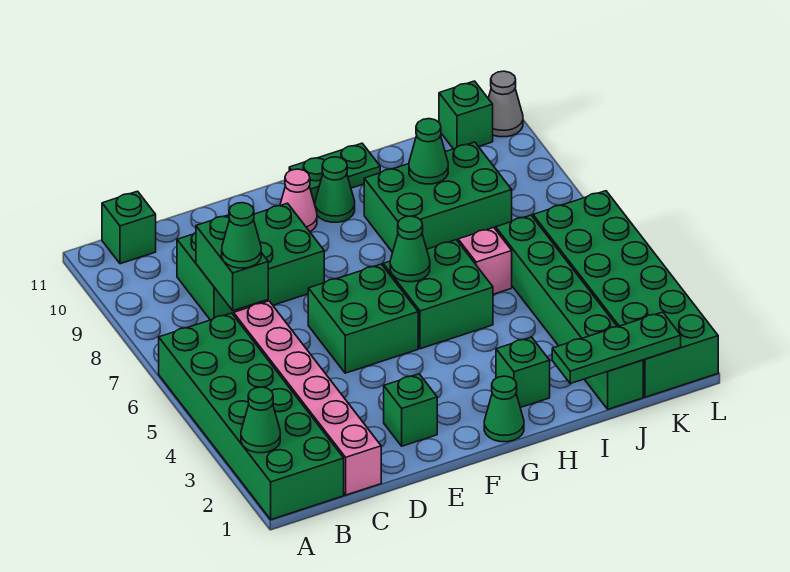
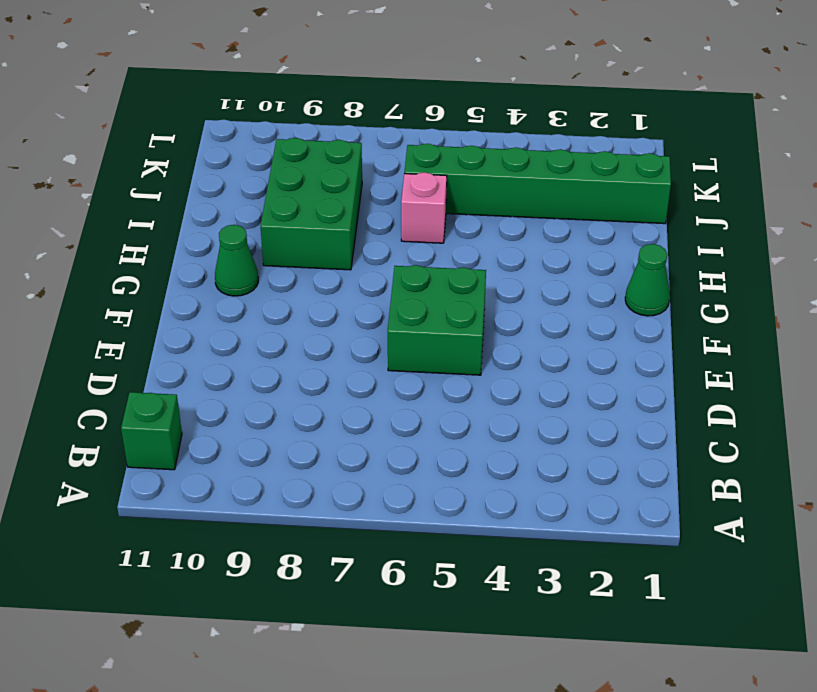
none -> green brick A1:B6 level 1
none -> pink brick C1:C6 level 1
none -> green brick C8:E9 level 1

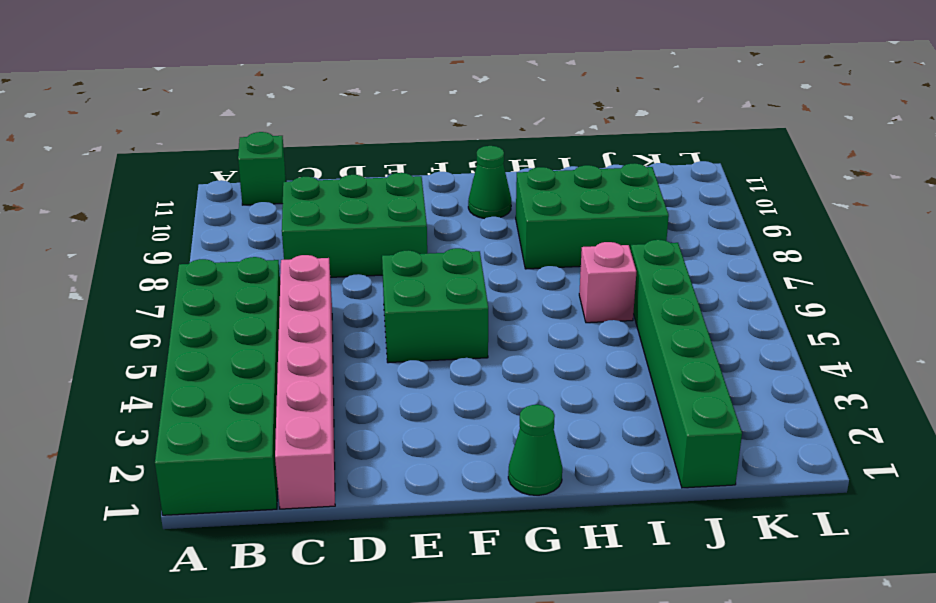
none -> green brick E2 level 1
none -> pink cone F10 level 1
none -> green brick G5:H6 level 1

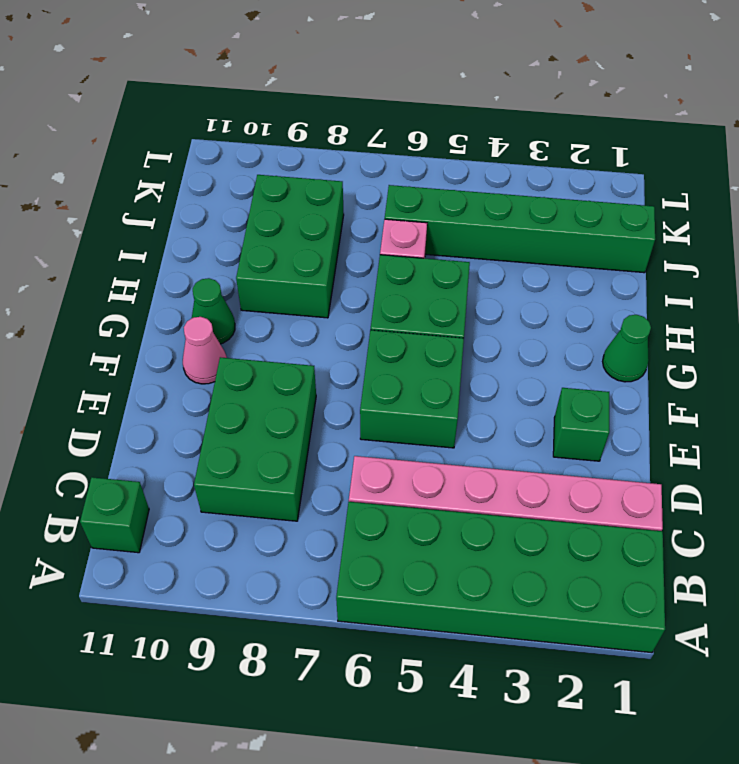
none -> green plate G11:H11 level 1
none -> green brick H2 level 1
none -> green brick K1:L6 level 1

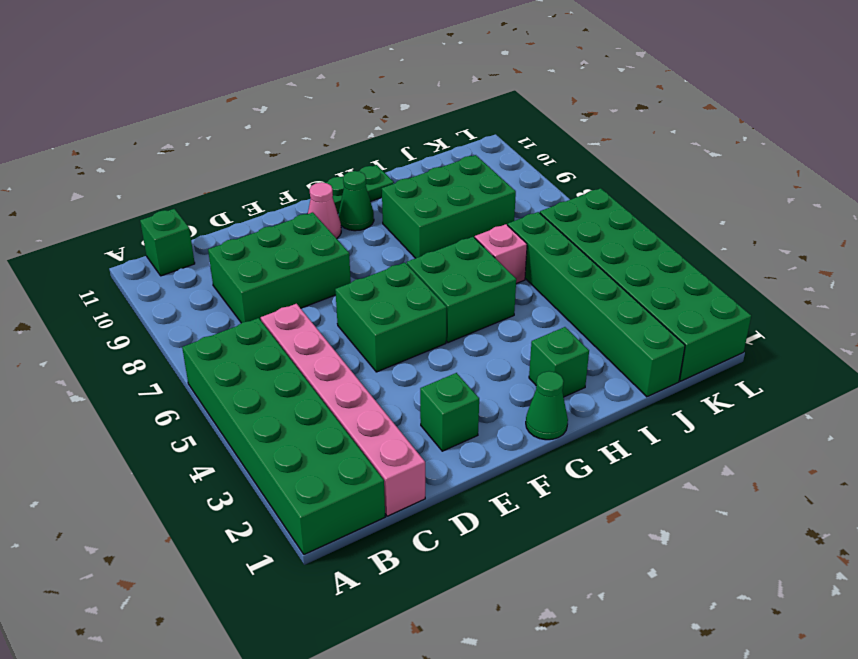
none -> green brick K11 level 1
none -> grey cone L11 level 1
none -> green cone A2 level 2

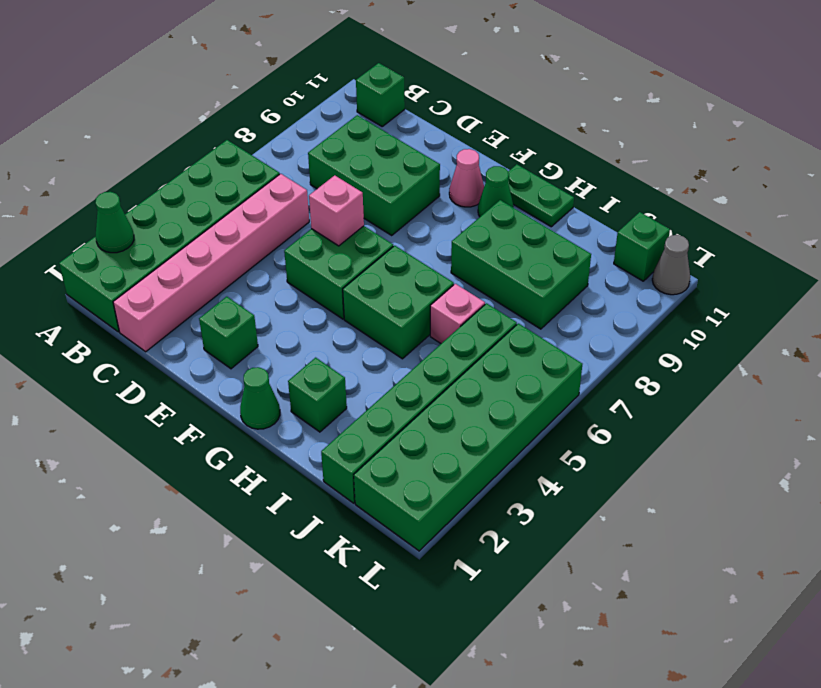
pink brick E6 level 2 -> none
none -> green brick C7:C8 level 2
none -> green cone G6 level 2
none -> green plate I1:K1 level 2

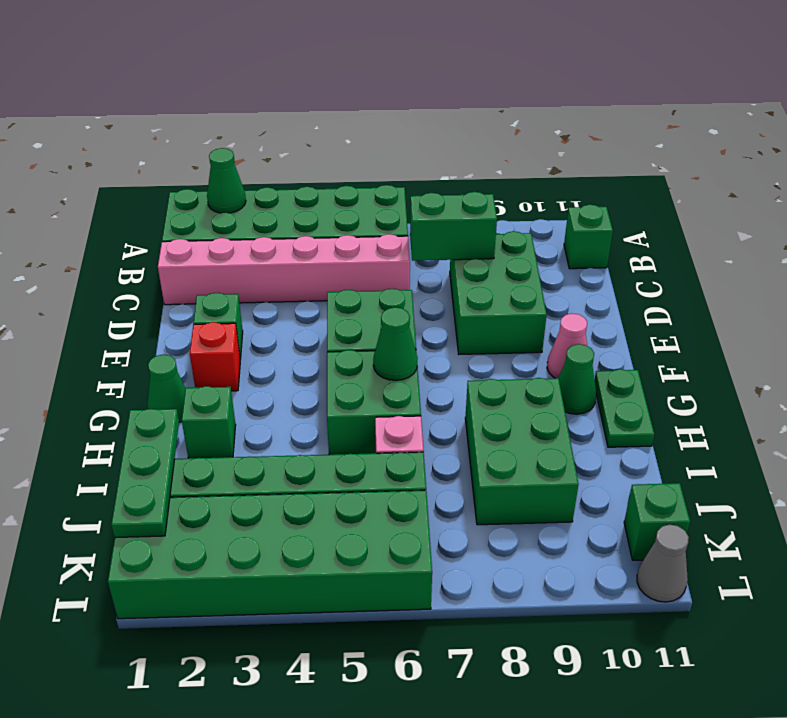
red brick F2 level 1 -> none
none -> green cone I9 level 2
none -> green cone C7 level 3

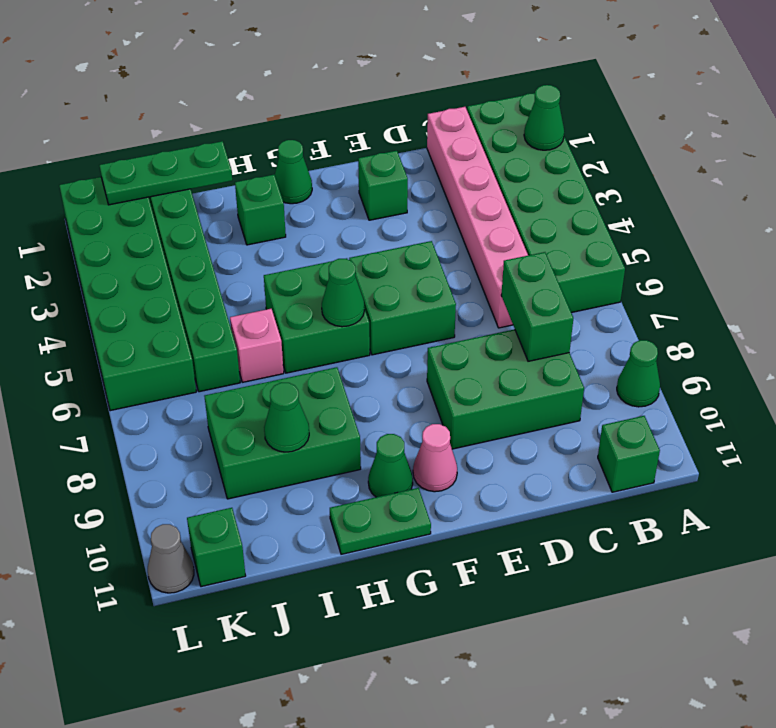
green cone A9 level 1 -> green cone C7 level 3

